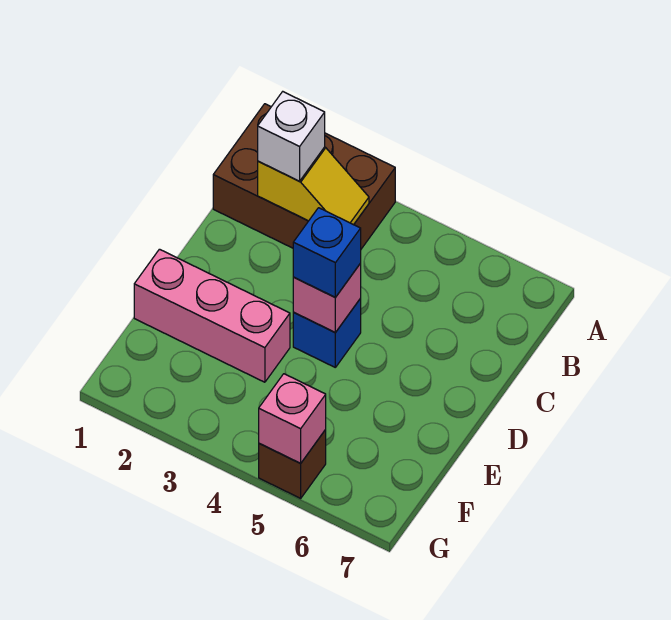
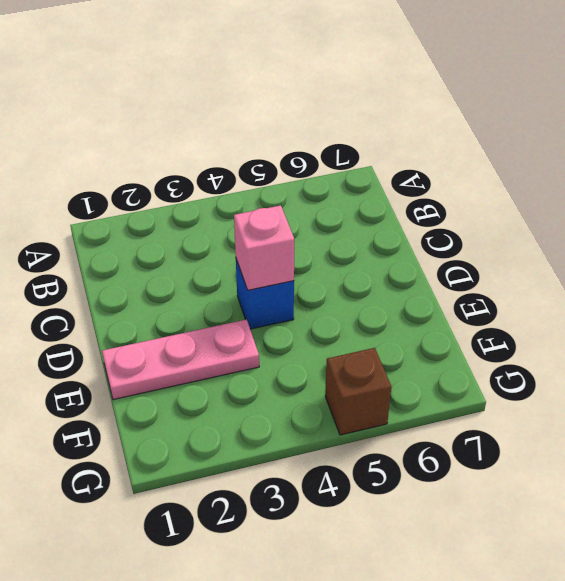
pink plate E1:E3 level 1 -> pink brick E1:E3 level 1
none -> brown brick A1:B3 level 1
none -> yellow slope B2:B3 level 2 top 2

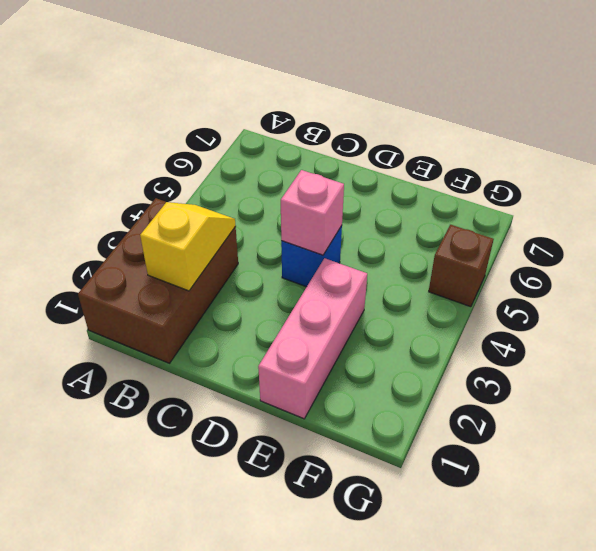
none -> pink brick G5 level 2
none -> white brick B2 level 3

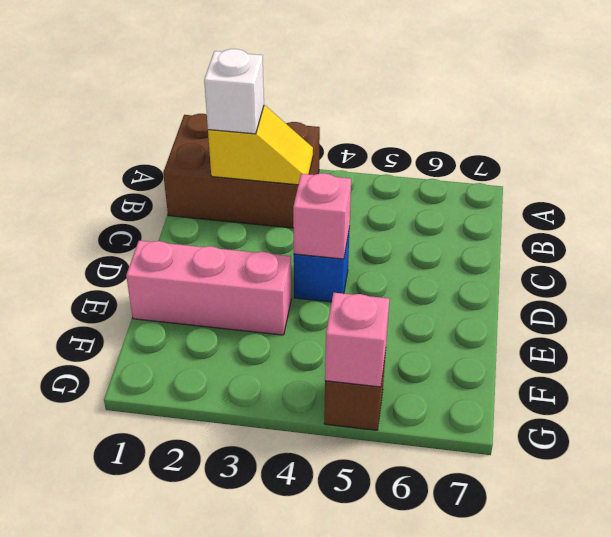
none -> blue brick D4 level 3

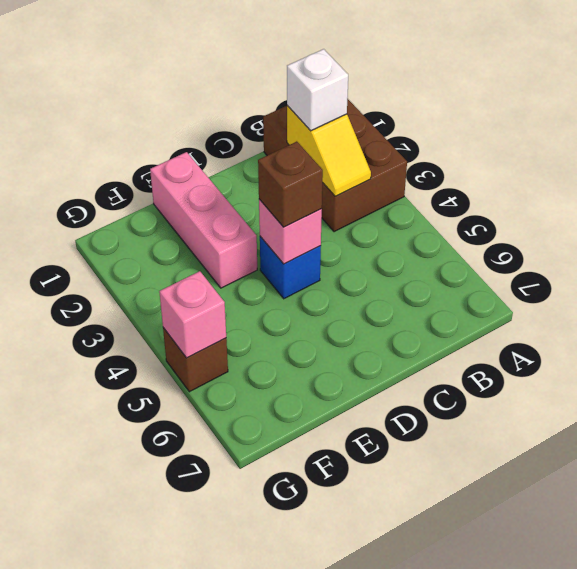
brown brick D4 level 3 -> blue brick D4 level 3

